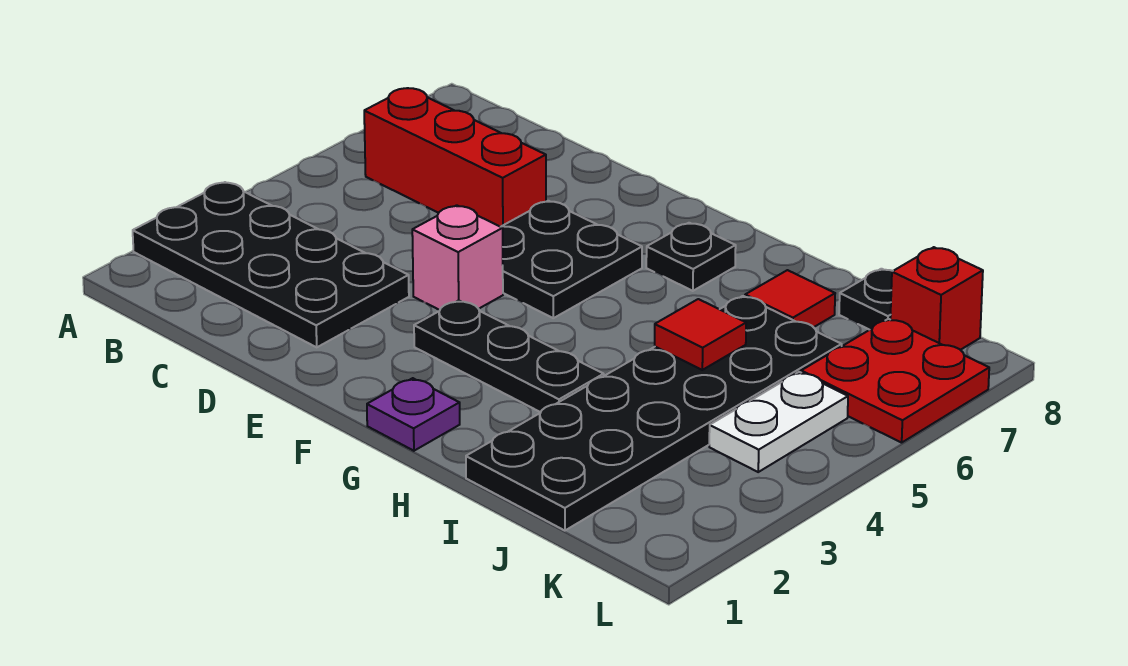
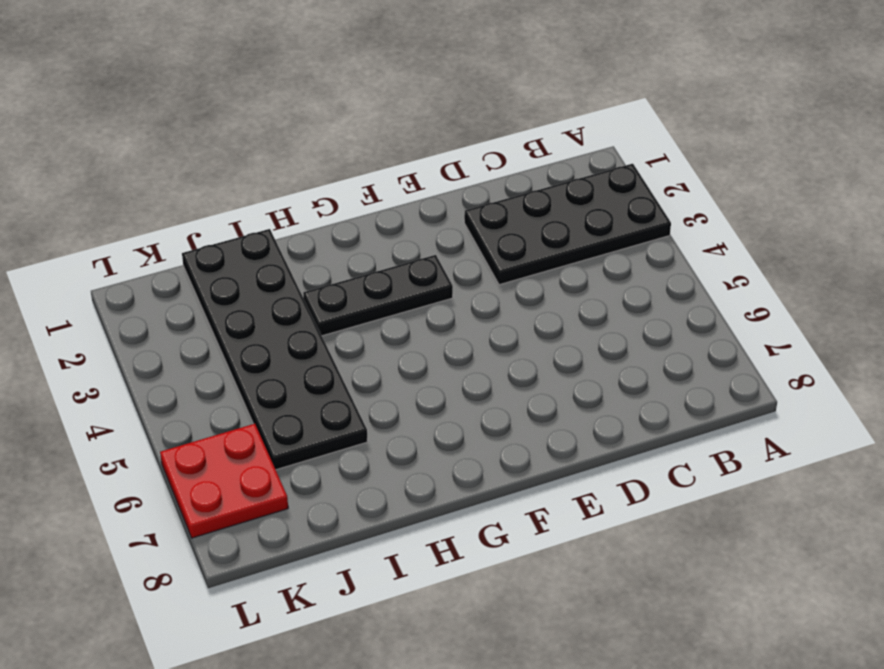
none -> red brick B6:D6 level 1
none -> pink brick E4 level 1
none -> black plate E5:F6 level 1

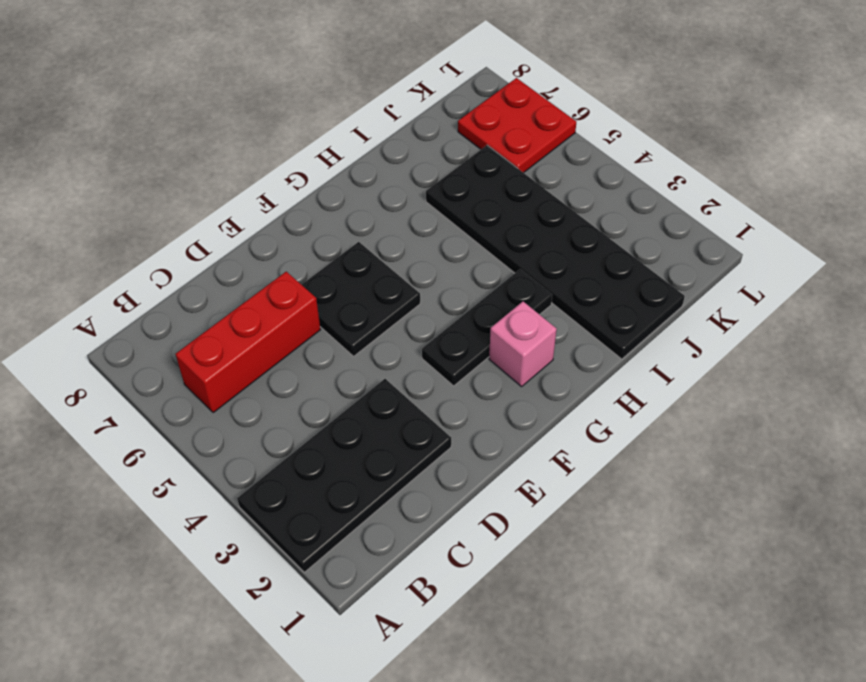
pink brick G2 level 1 -> pink brick E4 level 1
none -> purple plate G1 level 1
none -> black plate G7 level 1
none -> red tile I7 level 1

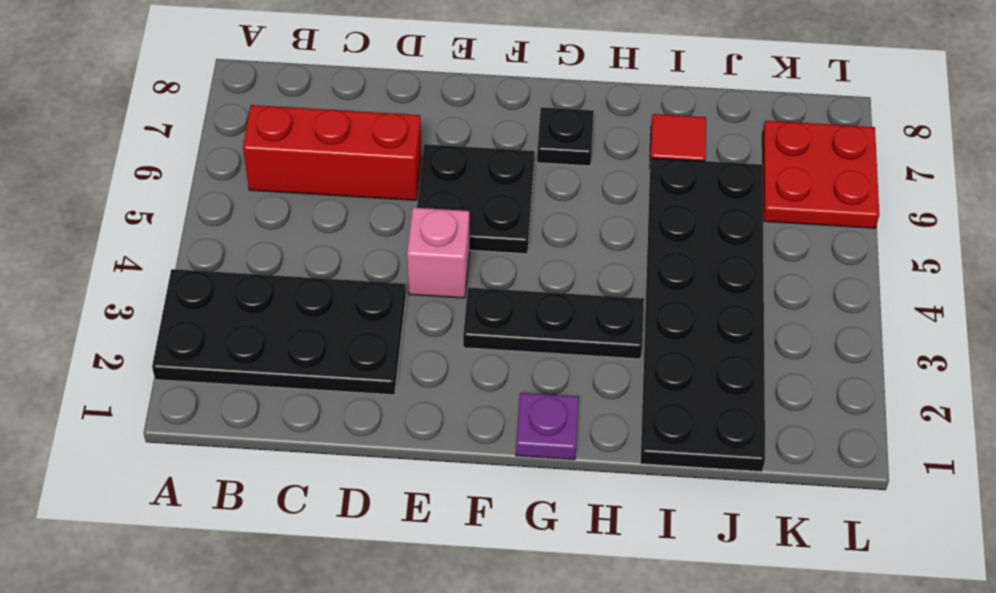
none -> black plate J8 level 1
none -> white plate K4:K5 level 1
none -> red brick K8 level 1

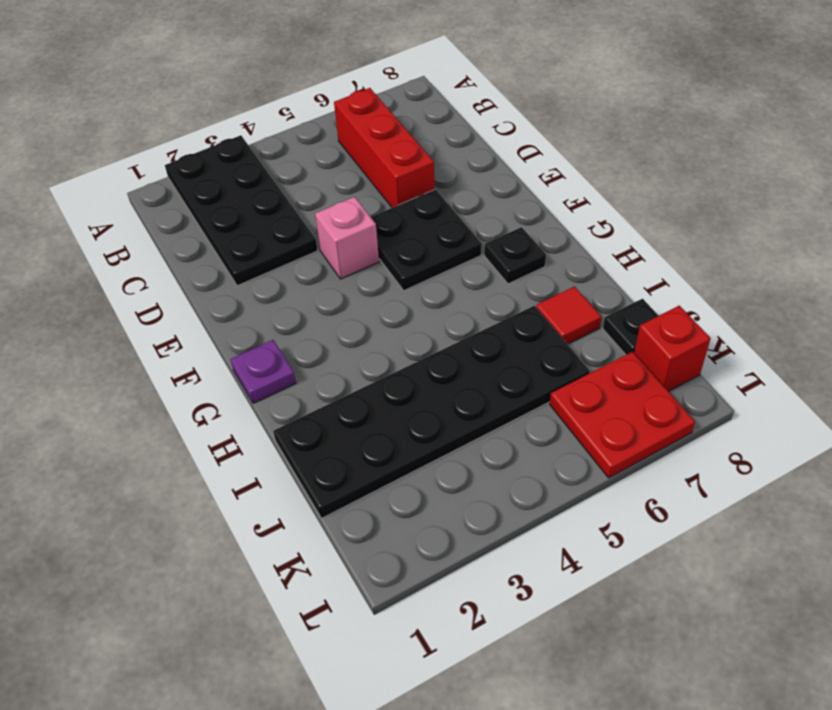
none -> black plate F3:H3 level 1
none -> white plate K4:K5 level 1
none -> red tile I5 level 2

